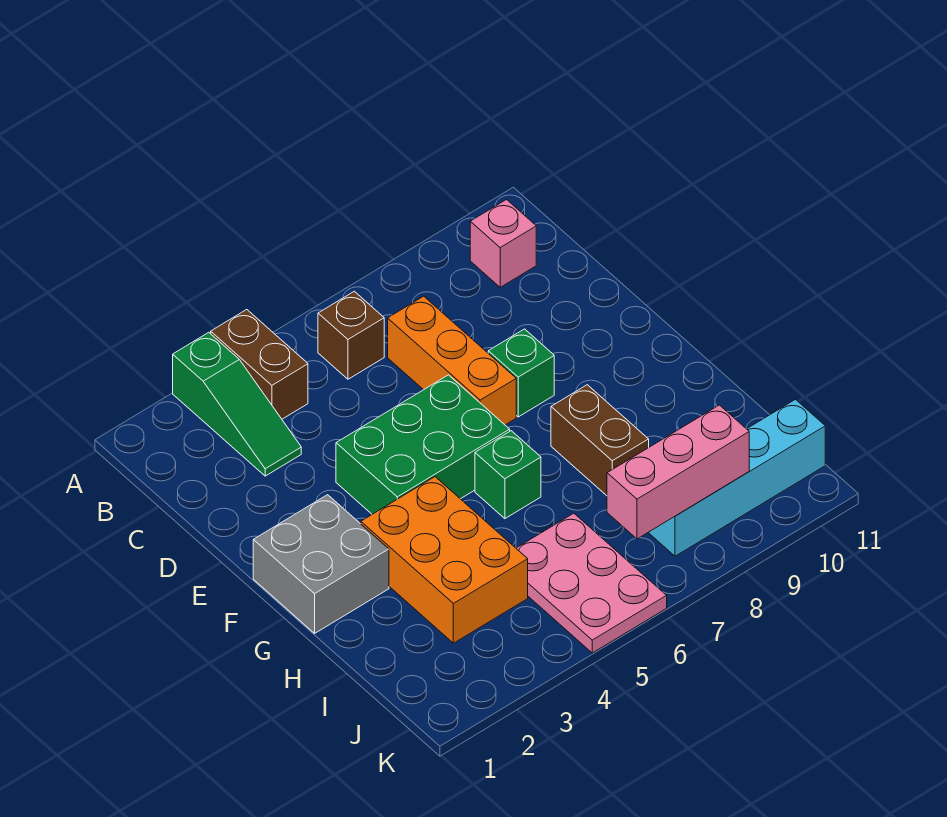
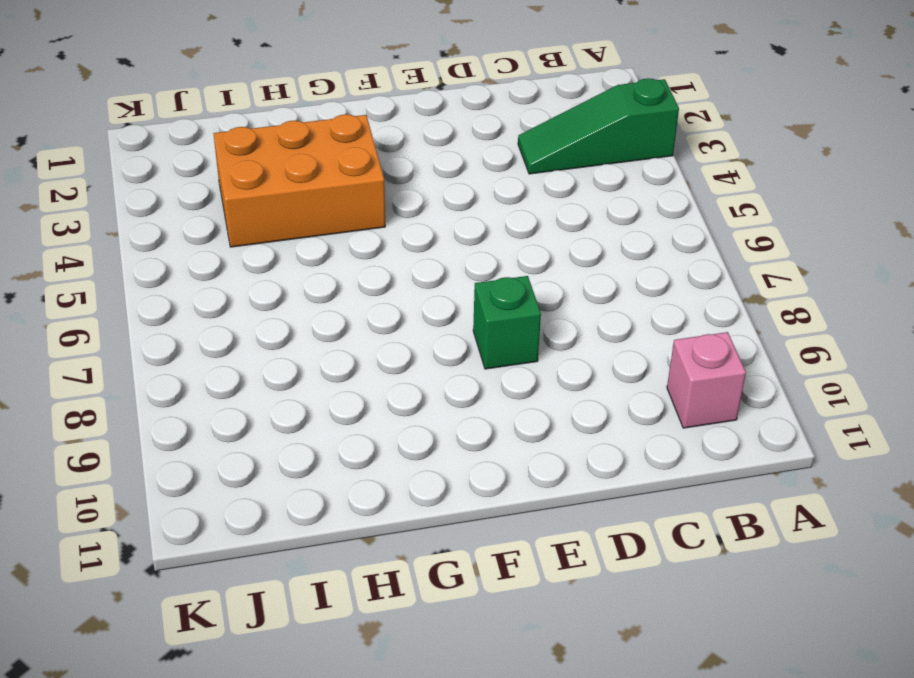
none -> brown brick A4:B4 level 1
none -> brown brick B6 level 1
none -> orange brick C7:E7 level 1

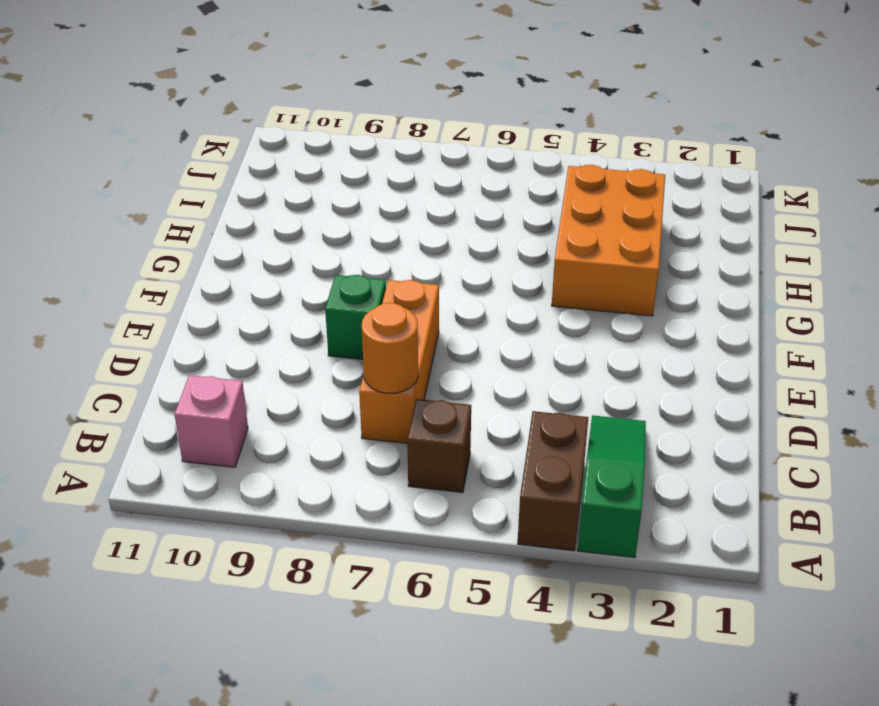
orange round brick C7 level 2 -> none
none -> green brick E4:F6 level 1
none -> grey brick F1:G2 level 1
none -> green brick G6 level 1

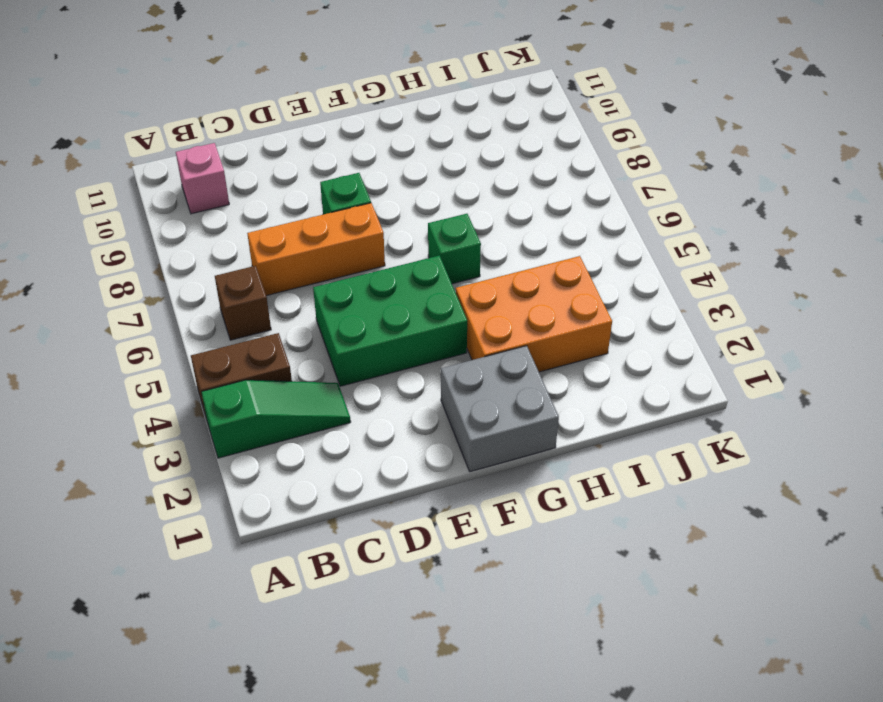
green brick D4:F5 level 1 -> green brick E4:F6 level 1
none -> brown brick G8:H8 level 1
none -> pink plate I5:K6 level 1
none -> cyan brick J8:J11 level 1

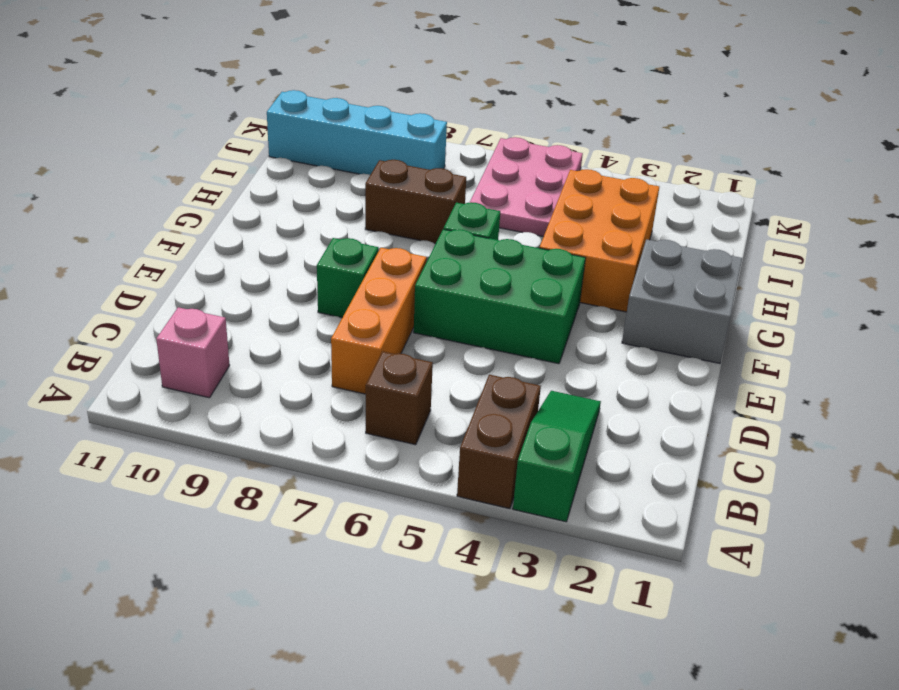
brown brick H7:H8 level 1 -> brown brick G8:H8 level 1
none -> pink brick J7:J9 level 2

